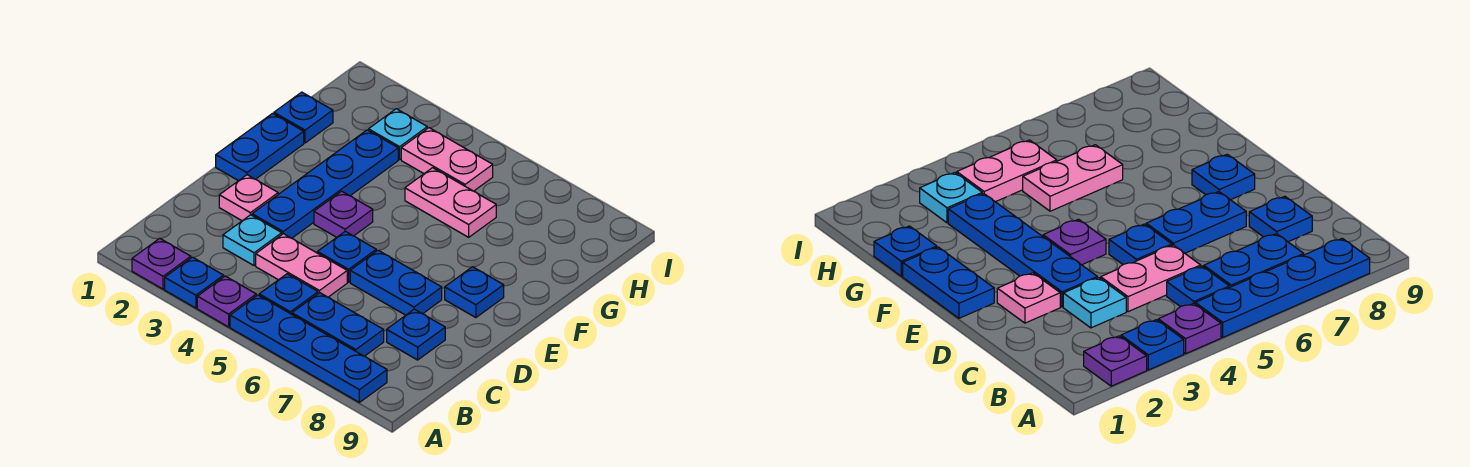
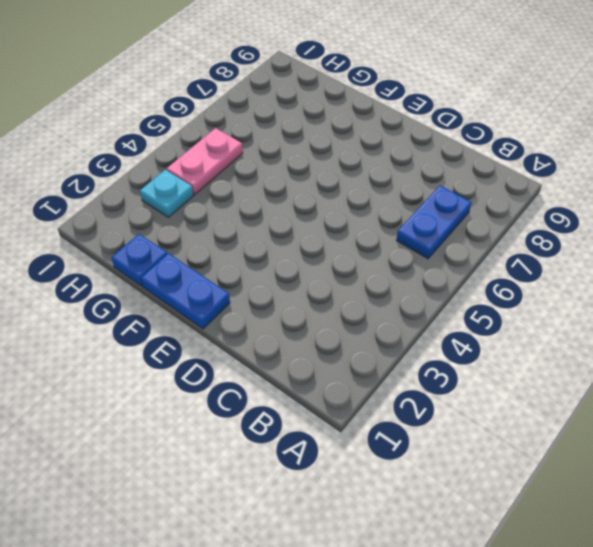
none -> purple plate A2 level 1
none -> blue plate A3 level 1
none -> purple plate A4 level 1

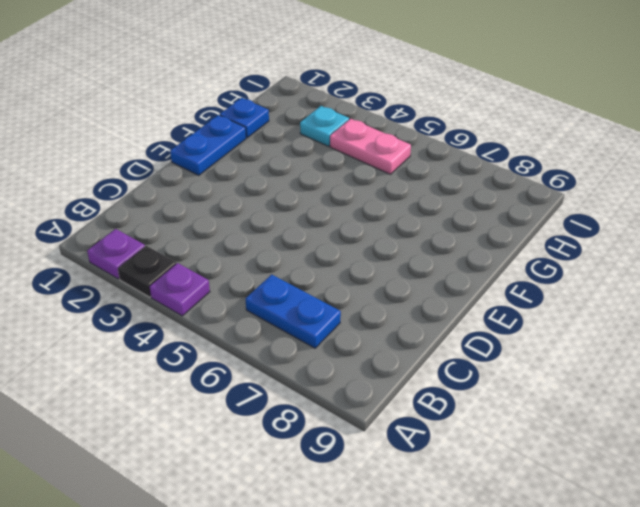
black plate A3 level 1 -> blue plate A3 level 1
none -> blue plate A5:A8 level 1
none -> blue plate B5 level 1
none -> cyan plate C3 level 1

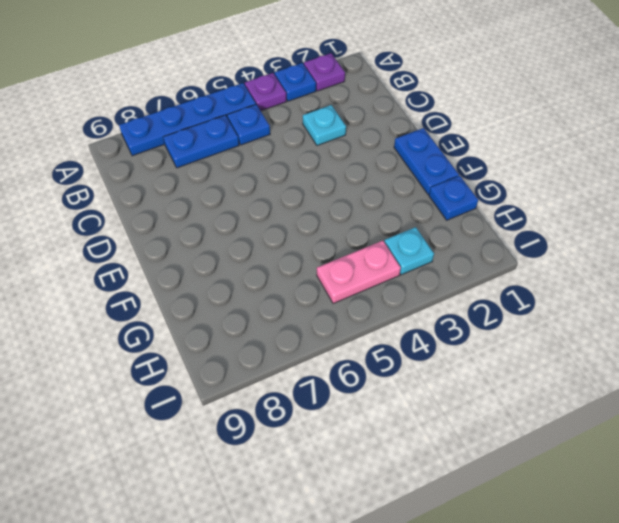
none -> pink plate C4:C5 level 1
none -> blue plate C8 level 1
none -> pink plate D2 level 1

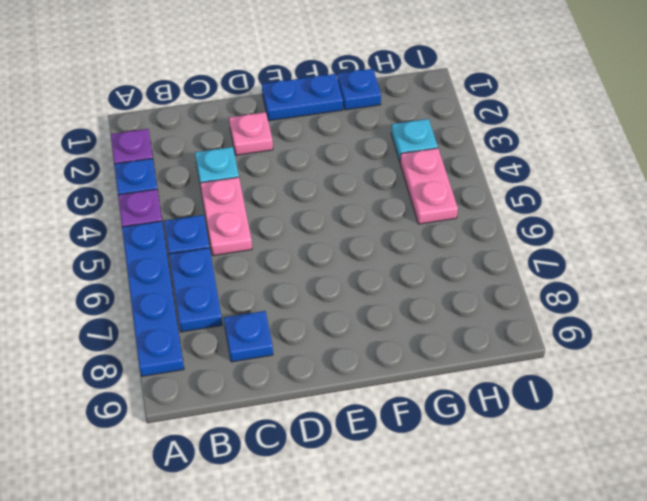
none -> blue plate D3:G3 level 1
none -> blue plate D5 level 1
none -> blue plate D6:D7 level 1

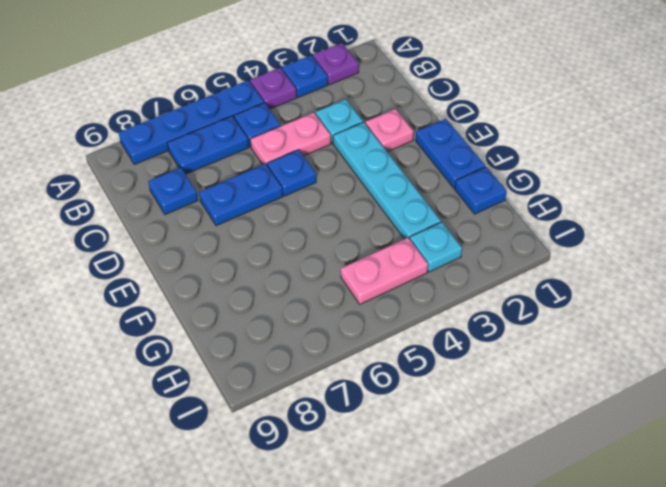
cyan plate D3:G3 level 1 -> blue plate D3:G3 level 1
none -> purple plate E4 level 1
none -> blue plate E8 level 1
none -> pink plate G5:G6 level 1

